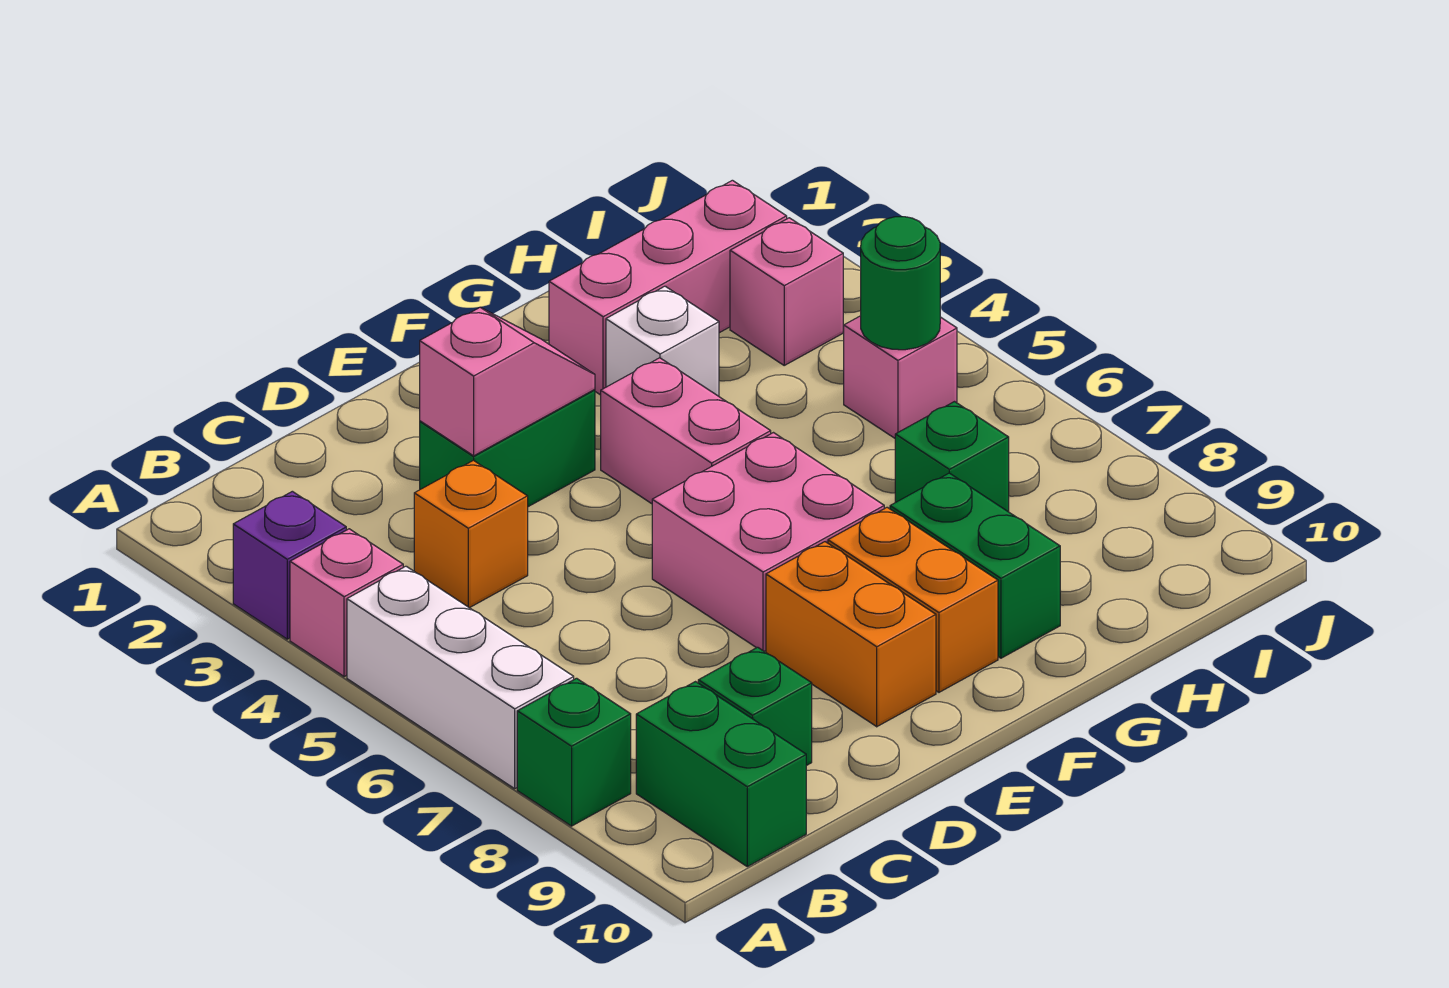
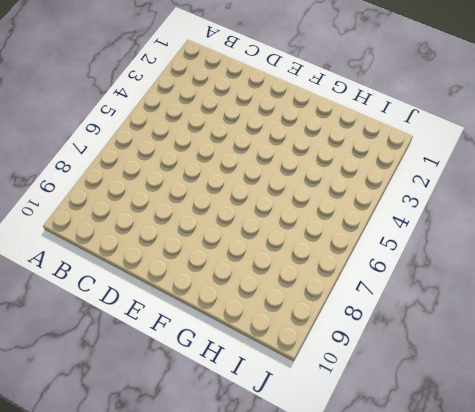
none -> purple brick A3 level 1
none -> pink brick A4 level 1
none -> white brick A5:A7 level 1

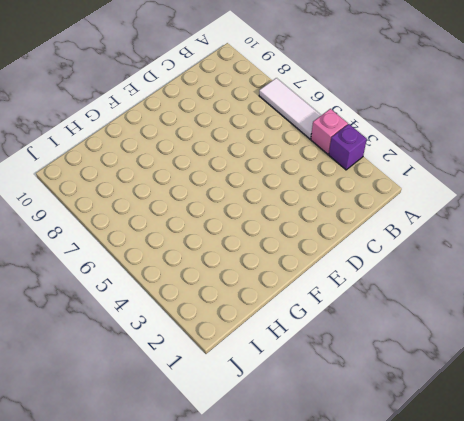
white tile A5:A7 level 1 -> white brick A5:A7 level 1
none -> green brick A8 level 1
none -> green brick B9:B10 level 1
none -> orange brick C4 level 1

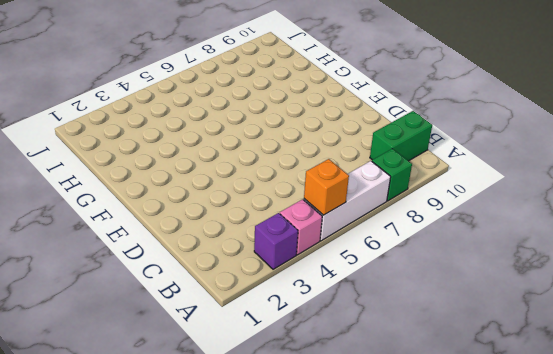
orange brick A5 level 2 -> orange brick C4 level 1
none -> green brick C9 level 1
none -> green brick D3:E3 level 1
none -> pink brick E6:F7 level 1

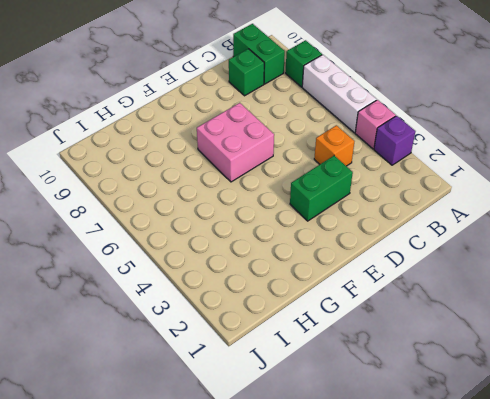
none -> orange brick E8:E9 level 1
none -> pink brick F4:F5 level 1
none -> orange brick F8:F9 level 1

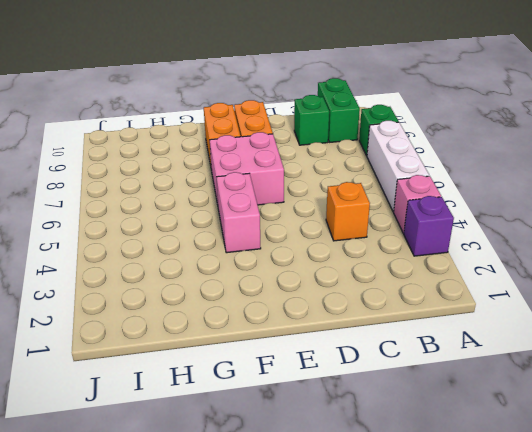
none -> green brick D3:E3 level 1
none -> pink brick G2:I2 level 1
none -> white brick G3 level 1

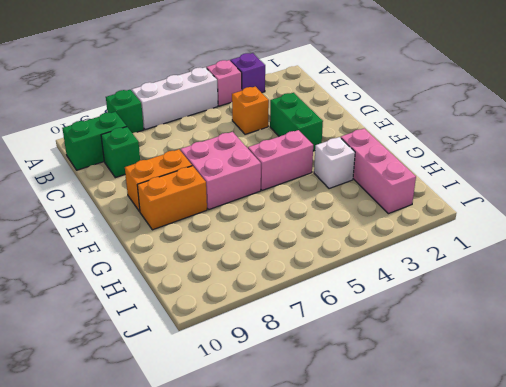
none -> green brick G8:G9 level 1
none -> green brick H7 level 1
none -> pink brick I3 level 1

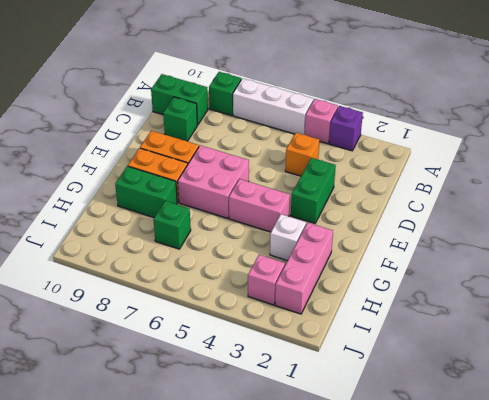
none -> pink brick I5 level 1
none -> pink slope D3:E3 level 2 top D
none -> green round brick I5 level 2

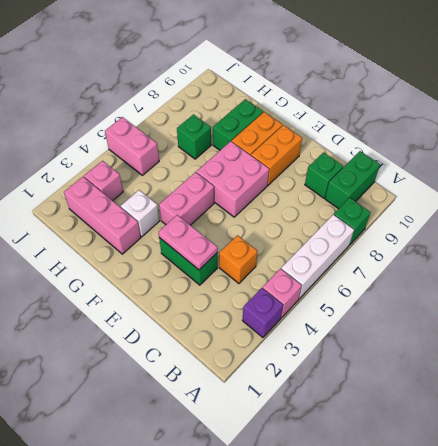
pink plate D3:E3 level 2 -> pink slope D3:E3 level 2 top D
pink brick I5:J5 level 1 -> pink brick I5 level 1
none -> green round brick I5 level 2

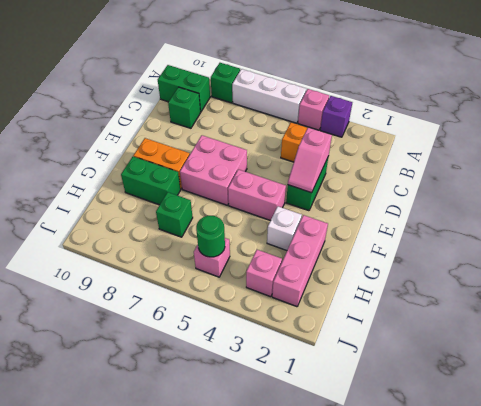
none -> orange brick E8:E9 level 1

